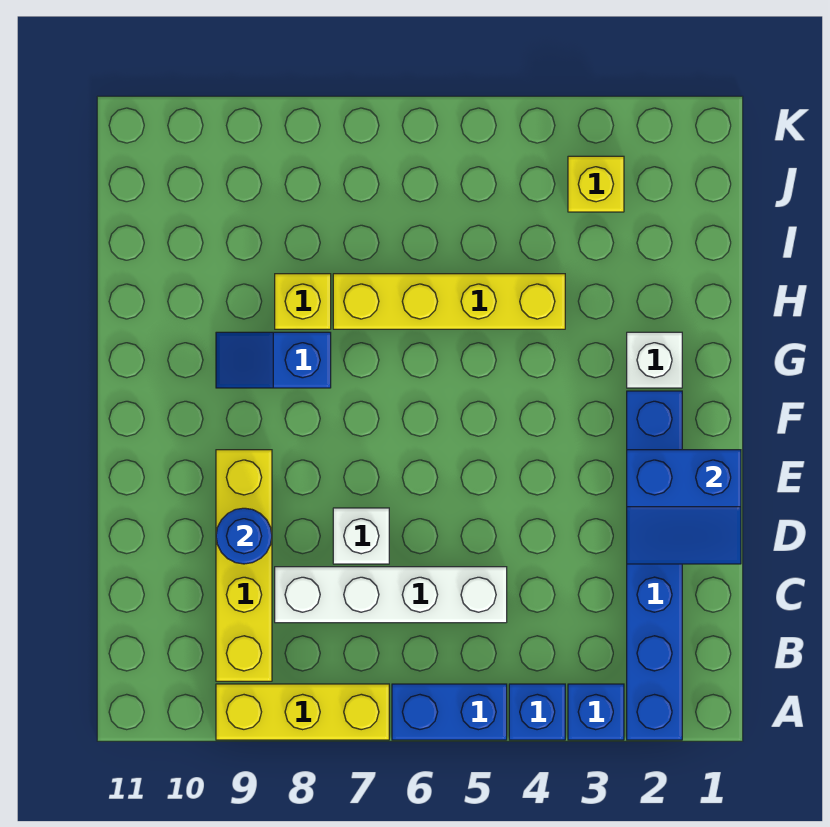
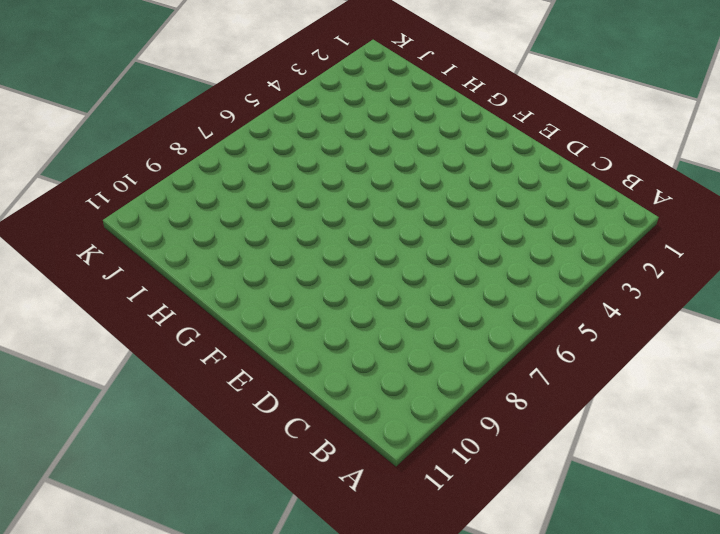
none -> blue brick A2:F2 level 1
none -> blue brick A3 level 1
none -> blue brick A4 level 1

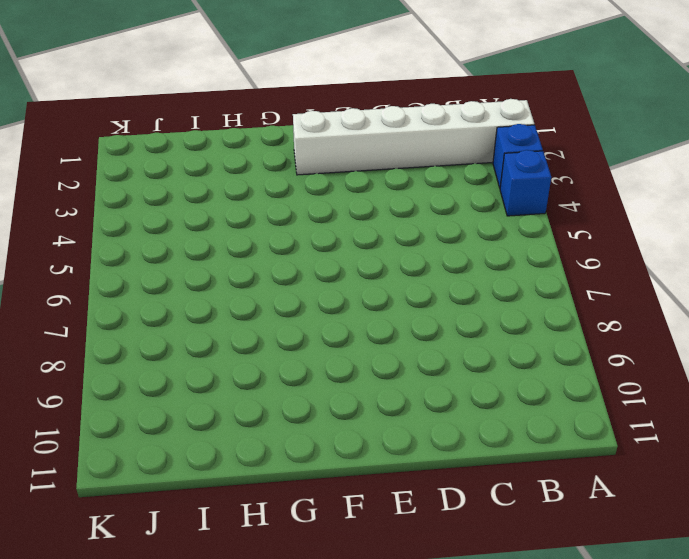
white brick A2:F2 level 1 -> blue brick A2:F2 level 1
none -> blue brick A5:A6 level 1
none -> yellow brick A7:A9 level 1
none -> yellow brick B9:E9 level 1

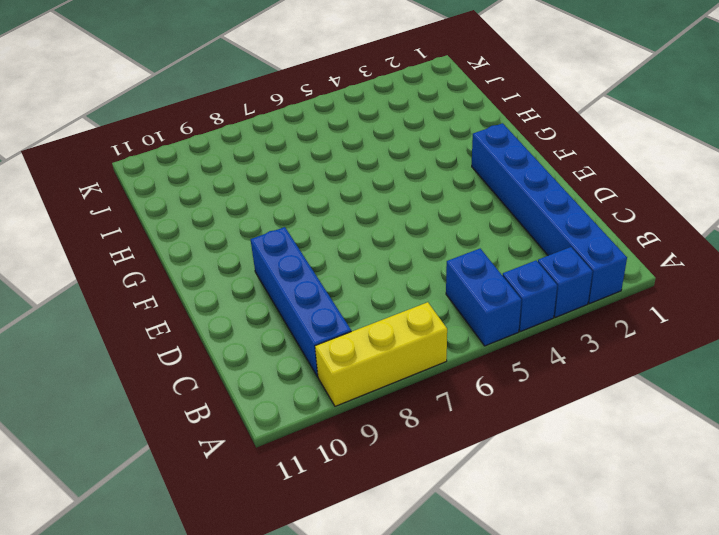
blue brick A5:B5 level 1 -> blue brick A5:A6 level 1
blue brick B9:E9 level 1 -> yellow brick B9:E9 level 1
none -> white brick C5:C8 level 1
none -> white brick D7 level 1
none -> white brick G2 level 1

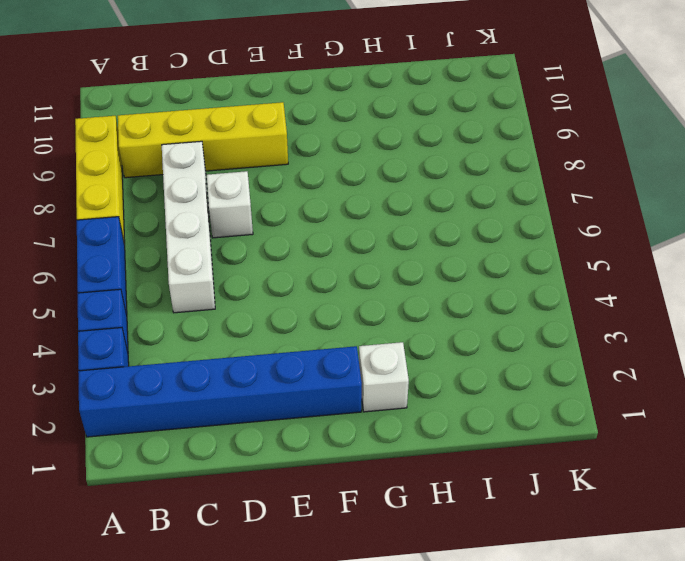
none -> blue slope G8:G9 level 1 top 8
none -> yellow brick H4:H7 level 1
none -> yellow brick H8 level 1

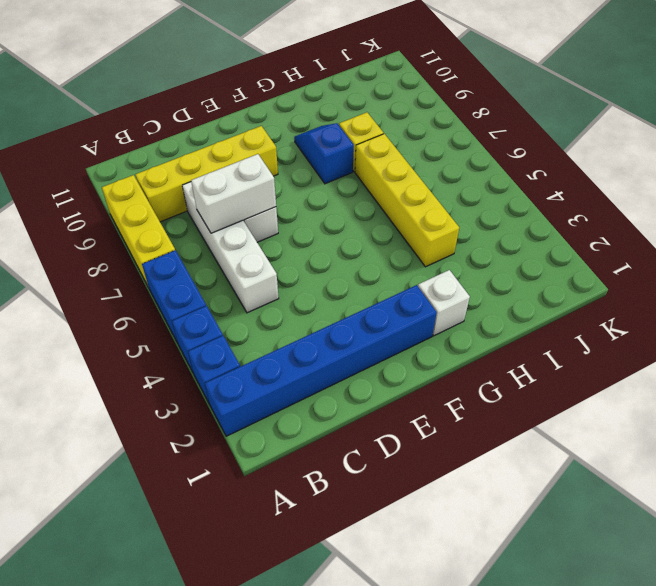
white brick C7:D7 level 2 -> none
none -> yellow brick J3 level 1
none -> blue slope D1:E2 level 2 top E
none -> blue round brick D9 level 2

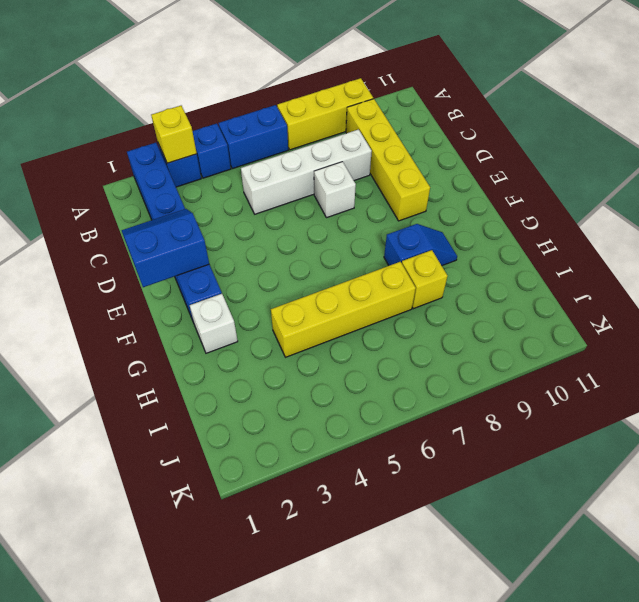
yellow brick A3 level 2 -> yellow brick J3 level 1
none -> blue round brick D9 level 2

